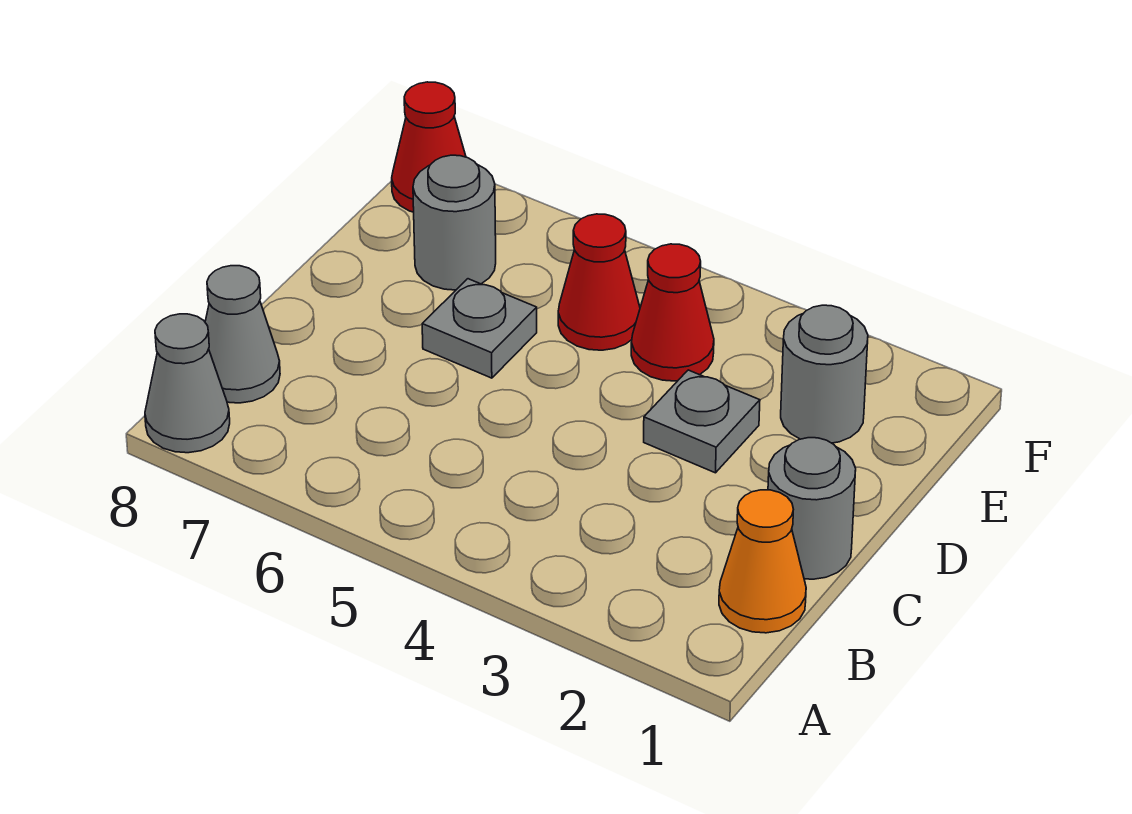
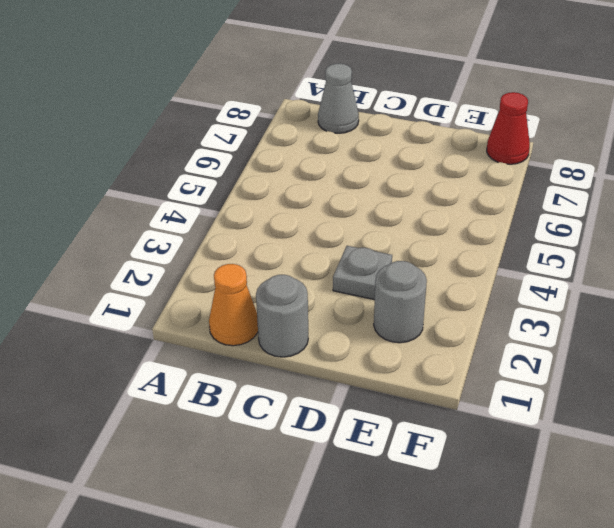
none -> grey cone A8 level 1
none -> grey plate D6 level 1

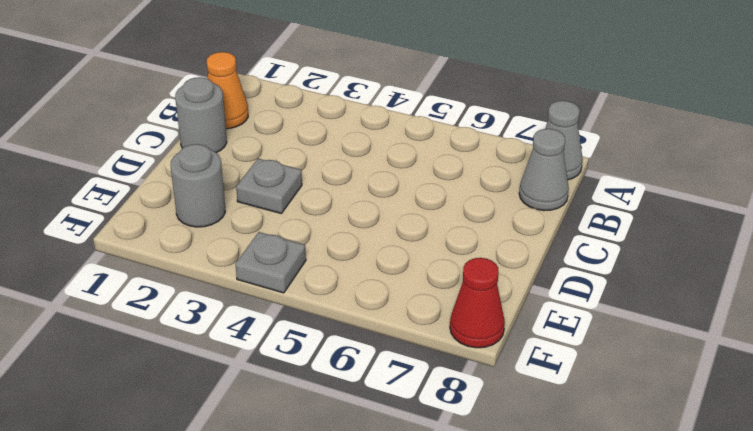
grey plate F4 level 1 -> grey plate D6 level 1
none -> red cone E4 level 1
none -> red cone E5 level 1

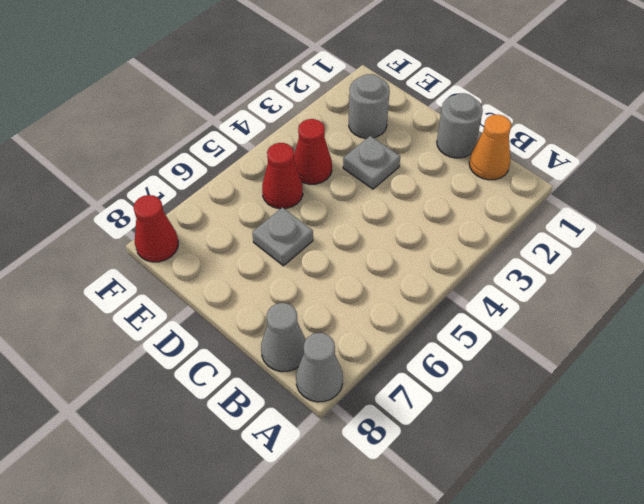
none -> grey round brick E7 level 1

